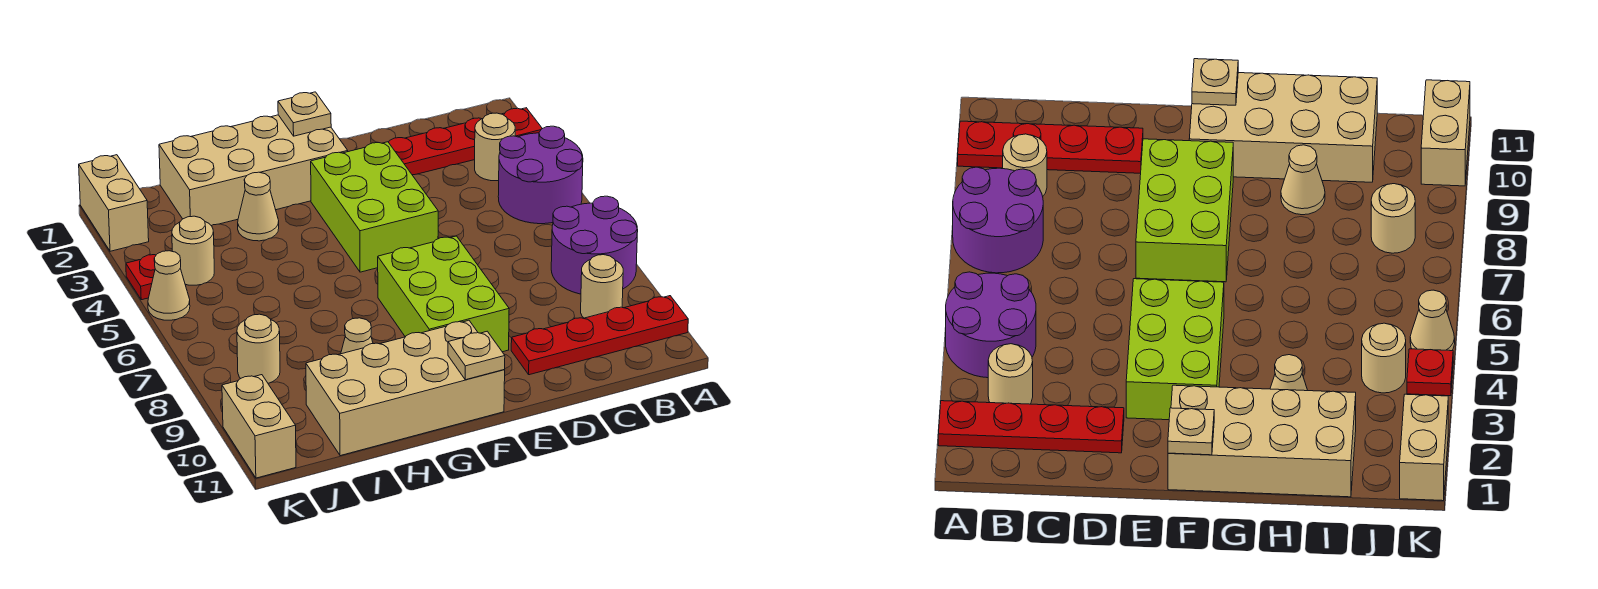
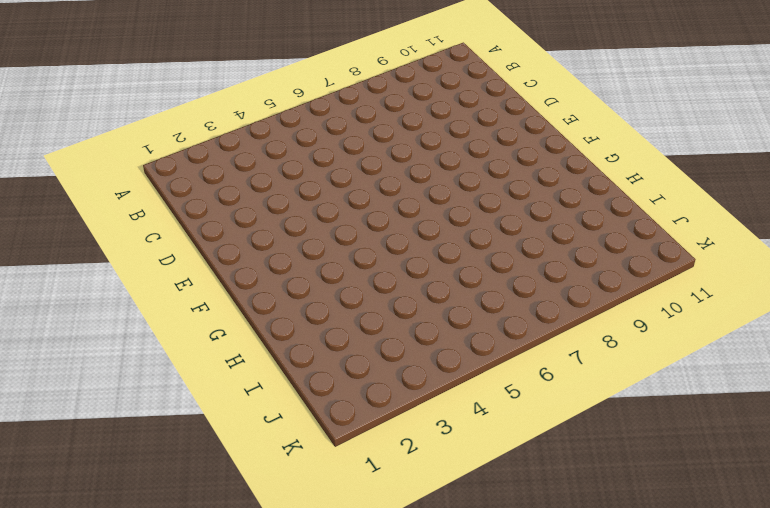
none -> red plate A2:D2 level 1
none -> purple round brick A4:B5 level 1
none -> purple round brick A7:B8 level 1

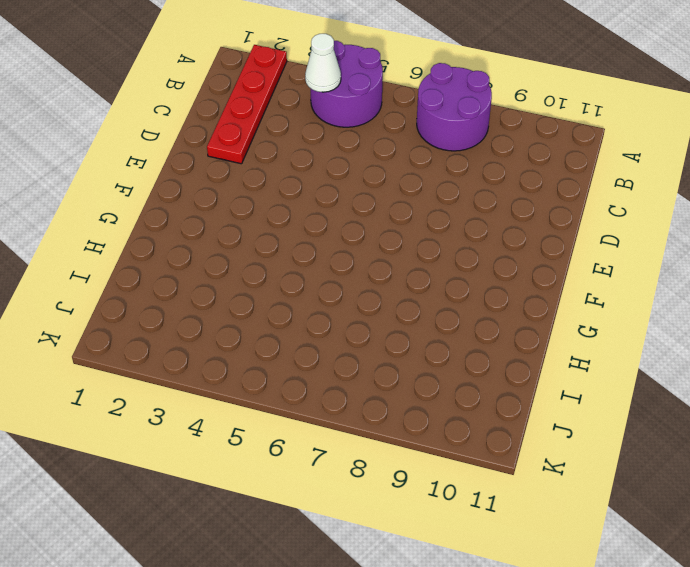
white cone B4 level 2 -> none
none -> red plate A10:D10 level 1
none -> tan round brick B3 level 1
none -> tan round brick B9 level 1

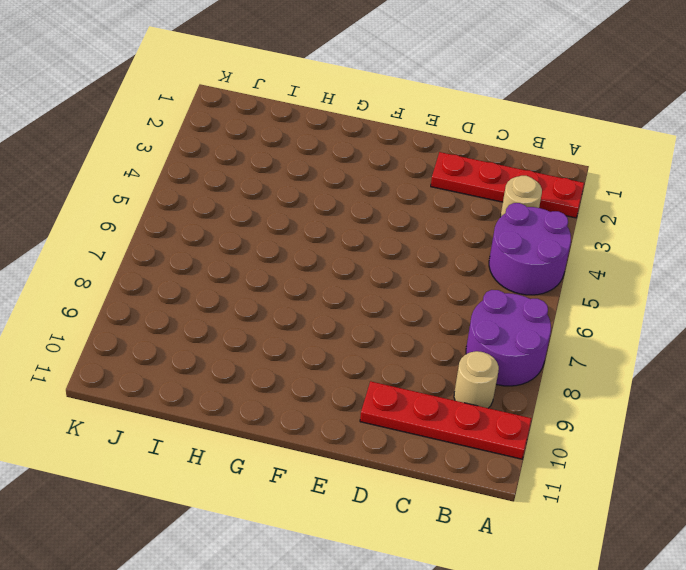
none -> lime brick E3:F5 level 1
none -> lime brick E7:F9 level 1
none -> tan brick F1:I2 level 1

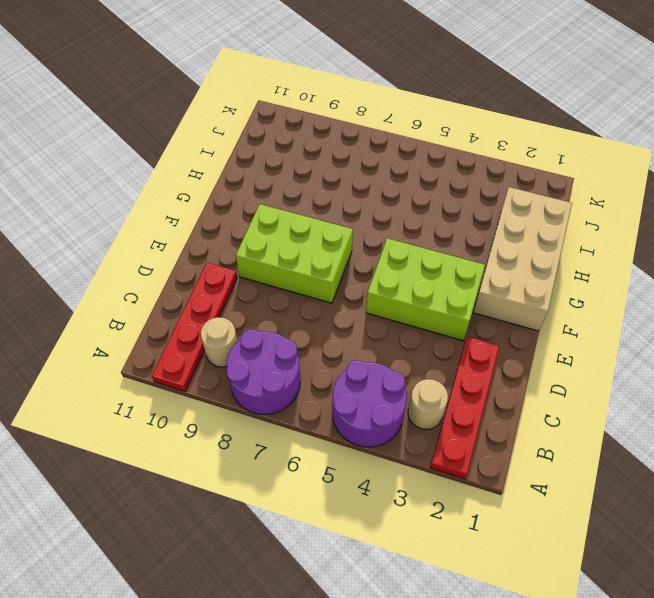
none -> tan brick F10:I11 level 1
none -> tan cone H3 level 1
none -> tan cone H9 level 1

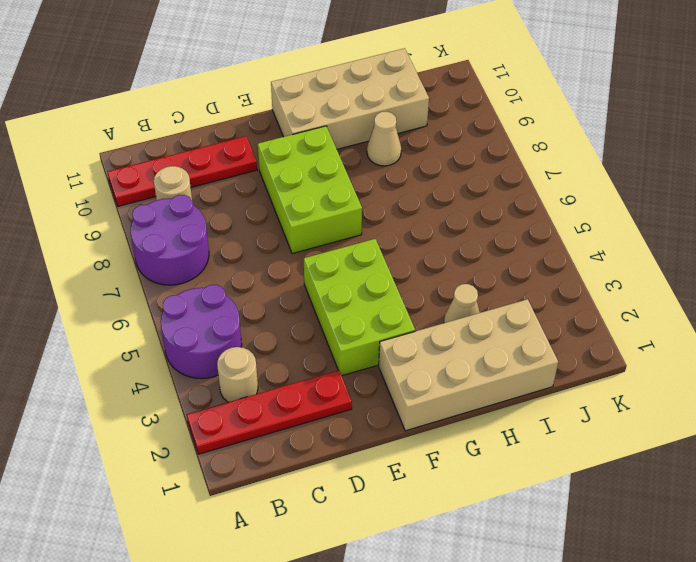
none -> tan round brick J4 level 1
none -> tan round brick J8 level 1
none -> tan brick K1:K2 level 1

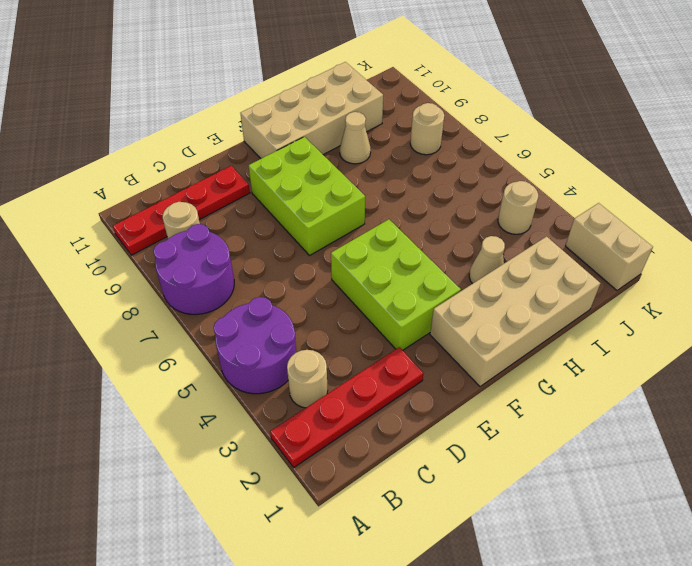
none -> red plate K4 level 1
none -> tan cone K5 level 1
none -> tan brick K10:K11 level 1

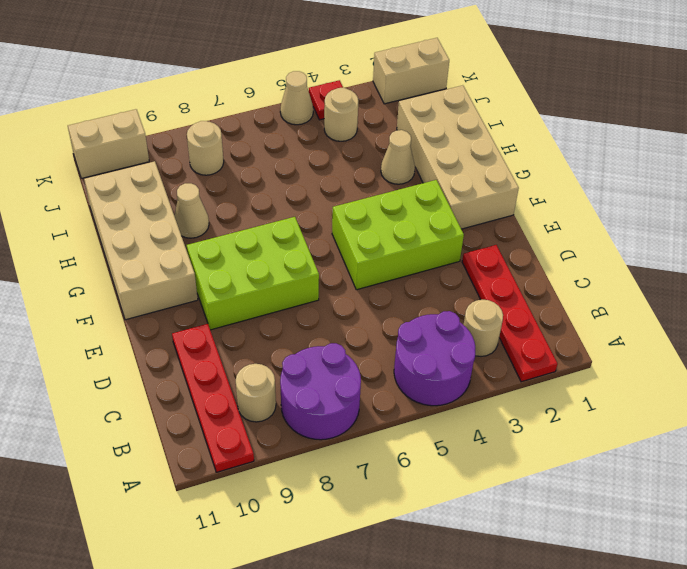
none -> tan plate F1 level 2
none -> tan plate F11 level 2

